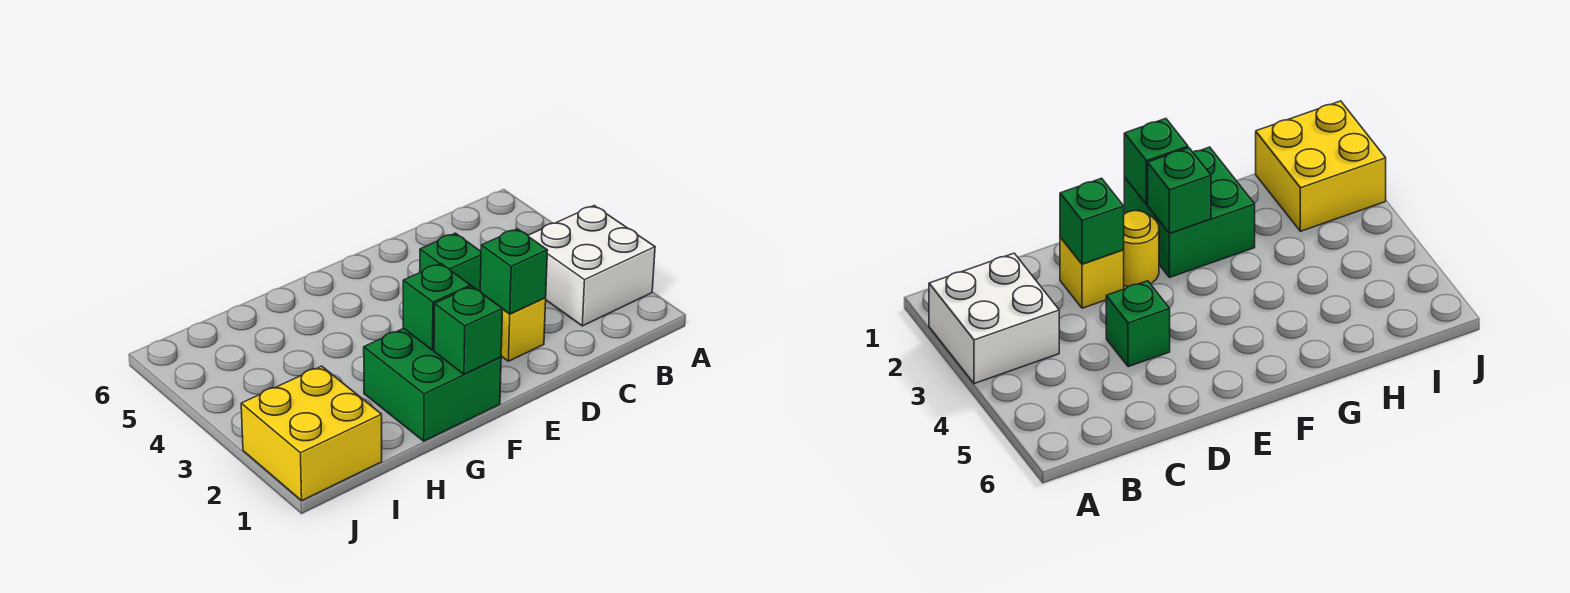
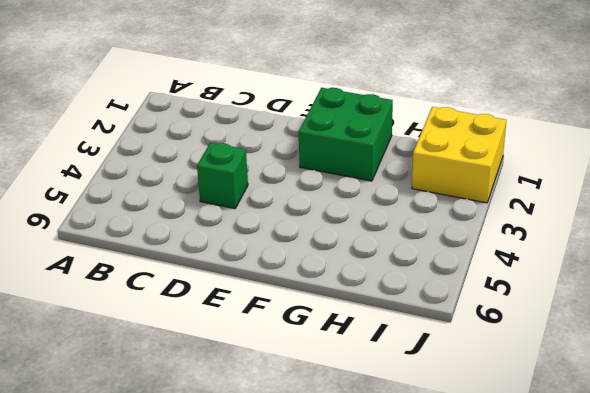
none -> white brick A2:B3 level 1
none -> yellow brick D2 level 1

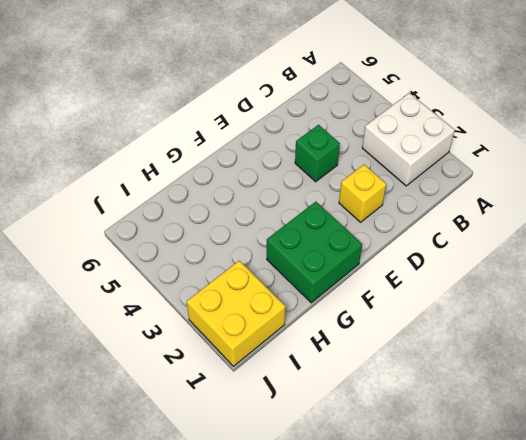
none -> yellow round brick E2 level 1
none -> green brick D2 level 2

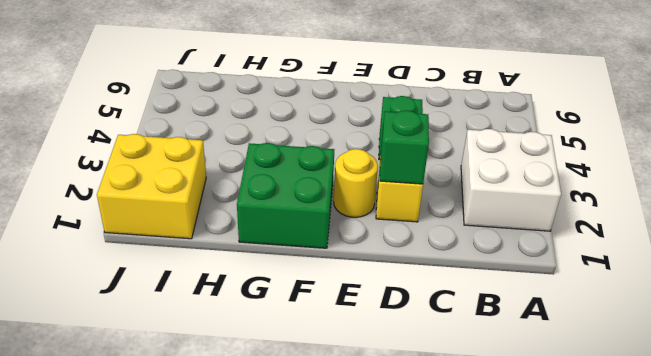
none -> green brick F1 level 2
none -> green brick F2 level 2

